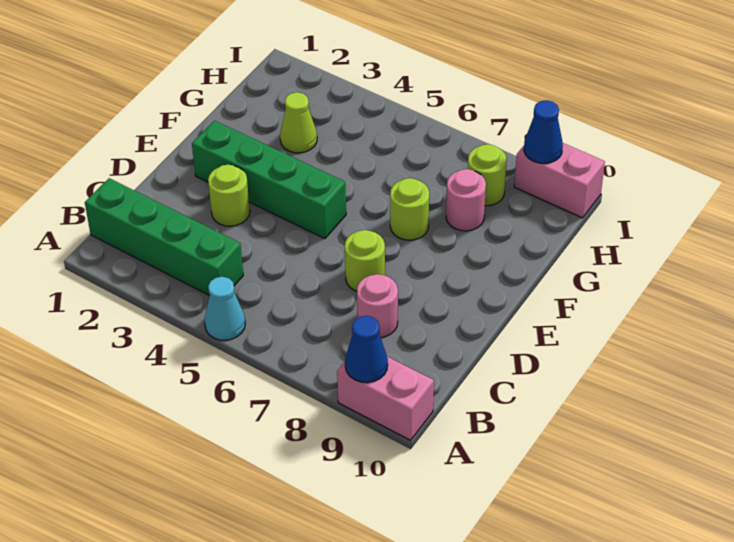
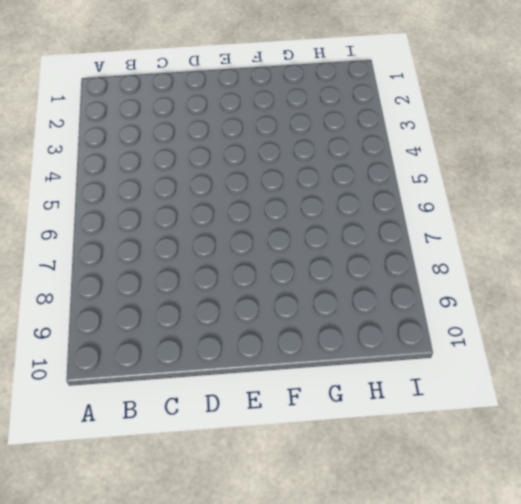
none -> cyan cone A5 level 1
none -> pink brick A9:A10 level 1
none -> green brick B1:B4 level 1

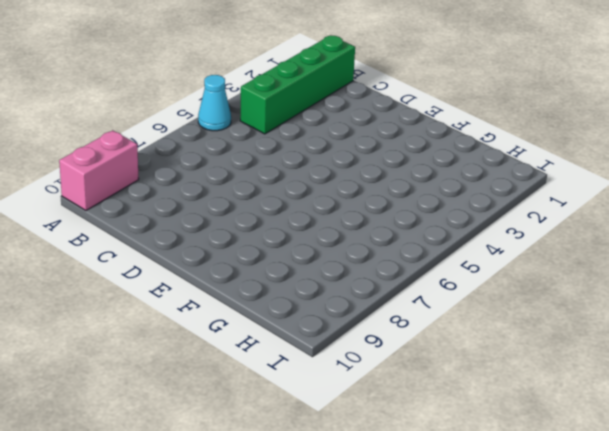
none -> pink round brick C8 level 1
none -> lime round brick D3 level 1
none -> lime round brick D7 level 1

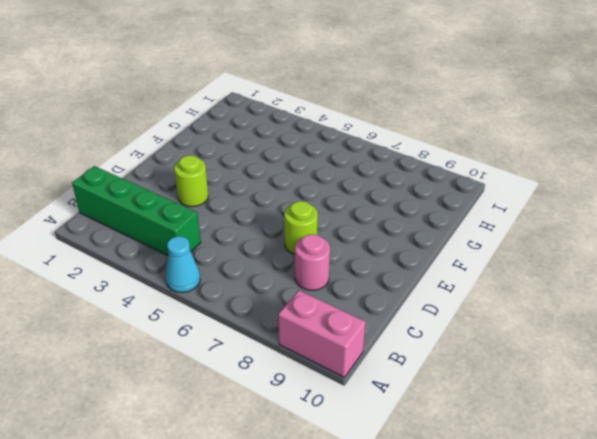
none -> green brick E2:E5 level 1
none -> lime round brick F7 level 1
none -> lime cone G3 level 1

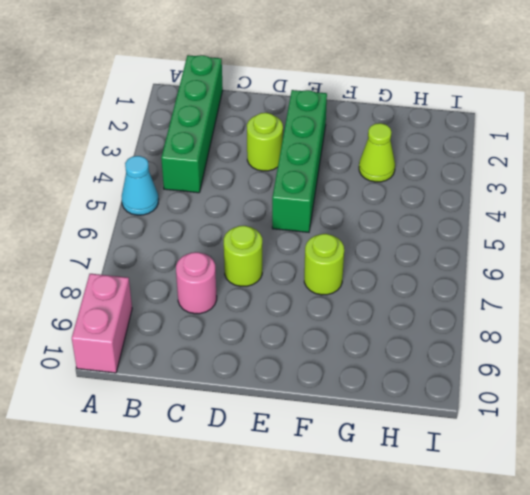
none -> pink round brick G8 level 1
none -> lime round brick H8 level 1
none -> pink brick I9:I10 level 1

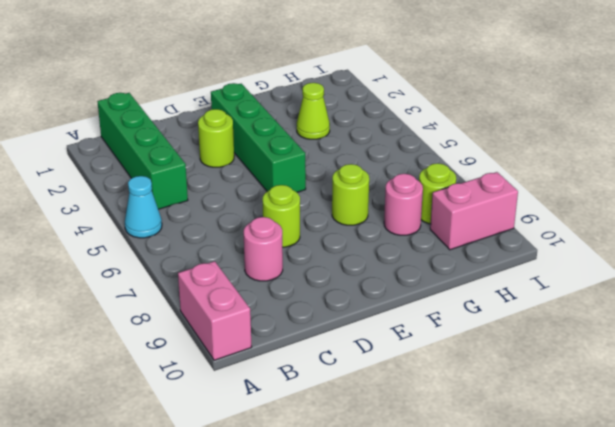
pink brick H9:I9 level 1 -> pink brick I9:I10 level 1
none -> blue cone A9 level 2
none -> blue cone I9 level 2

